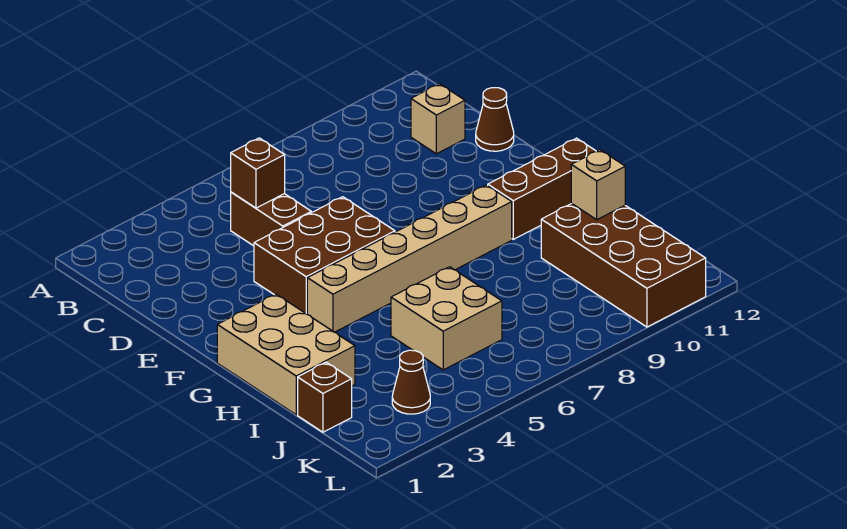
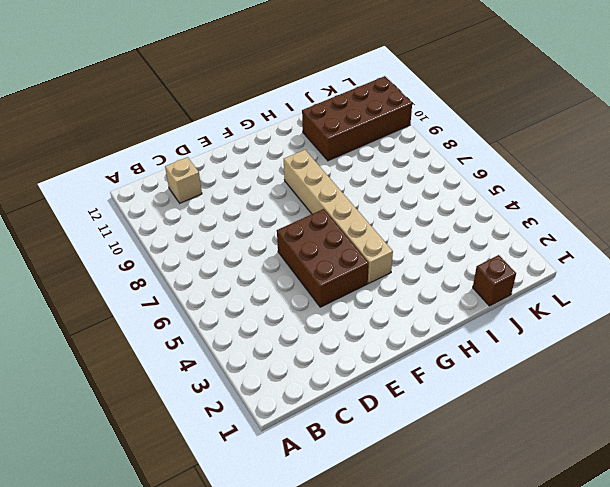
none -> brown brick C5:D5 level 1
none -> brown cone D12 level 1
none -> tan brick G1:I2 level 1

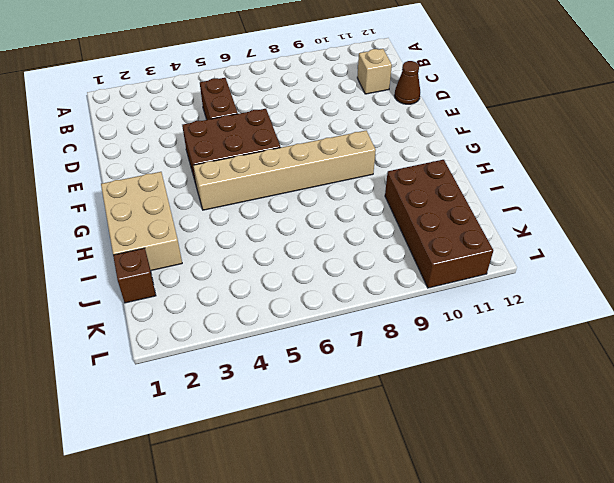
none -> brown brick G10:G12 level 1
none -> tan brick I5:J6 level 1
none -> brown cone K3 level 1

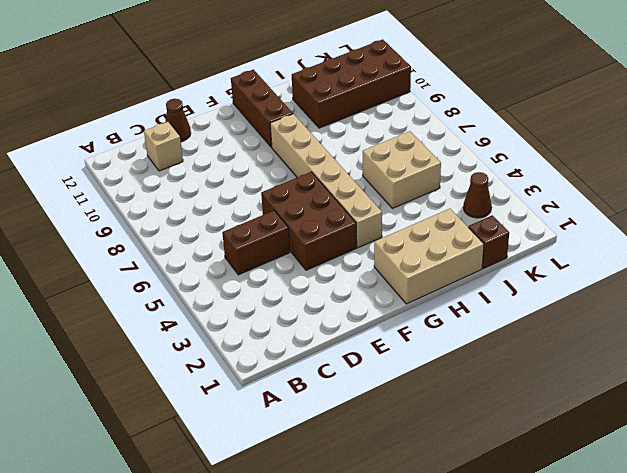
none -> brown brick C5 level 2
none -> tan brick I11 level 2

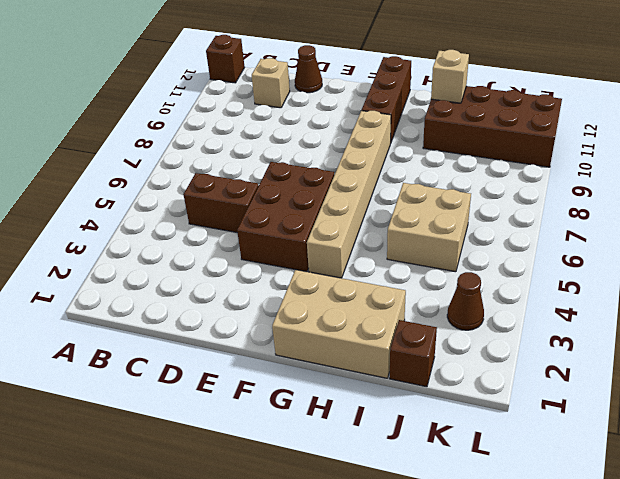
brown brick A12 level 1 -> brown brick C5 level 2

